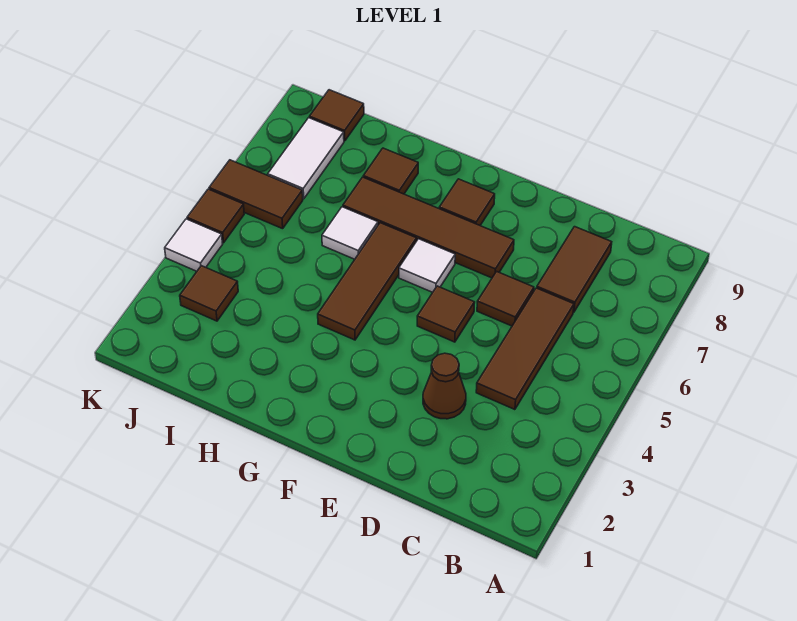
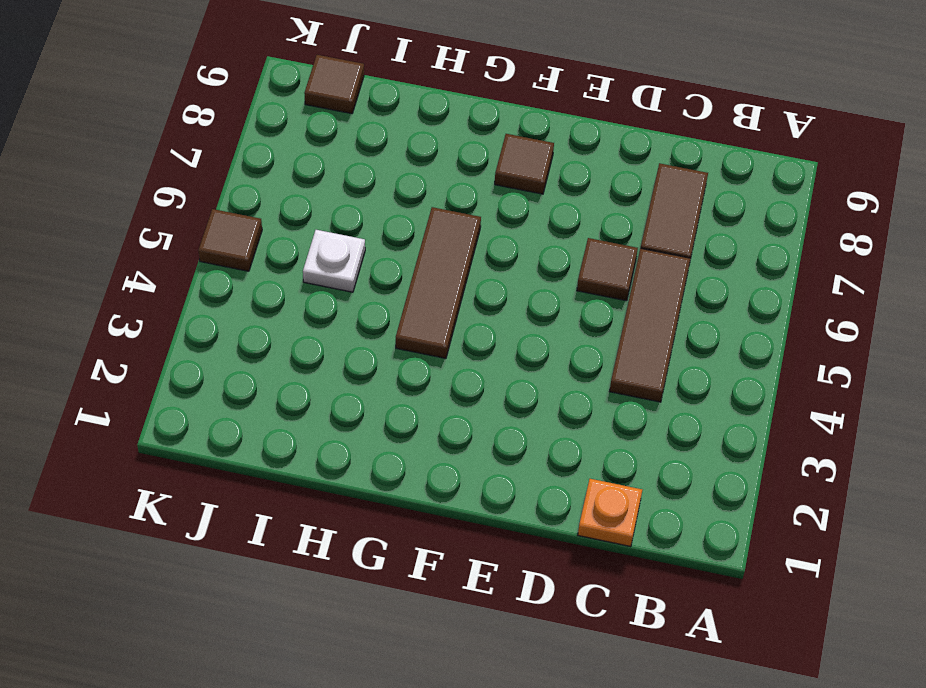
orange plate C1 level 1 -> none
white plate I5 level 1 -> none
none -> brown cone D3 level 1
none -> brown tile E5 level 1
none -> brown tile E7:H7 level 1

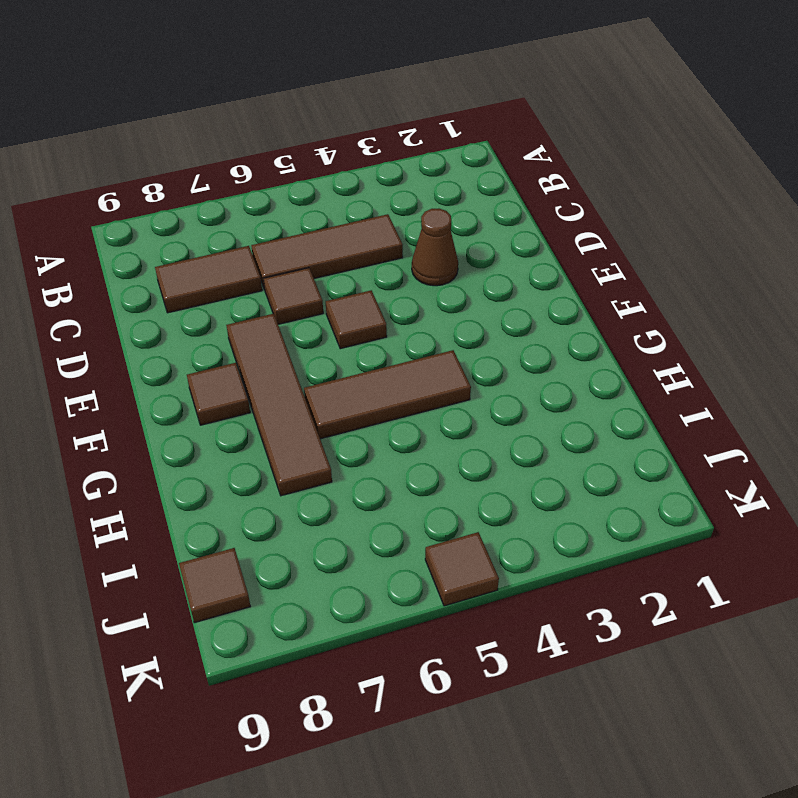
none -> white tile F6 level 1
none -> white tile H6 level 1
none -> brown tile H8 level 1

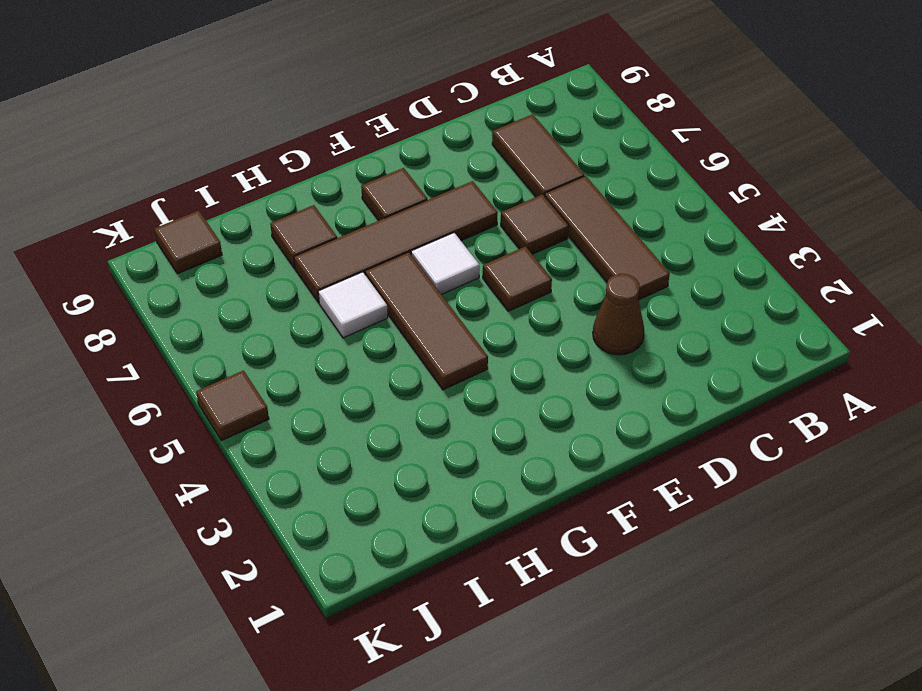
none -> brown tile J3 level 1
none -> brown tile J6:K6 level 1
none -> white tile J7:J8 level 1

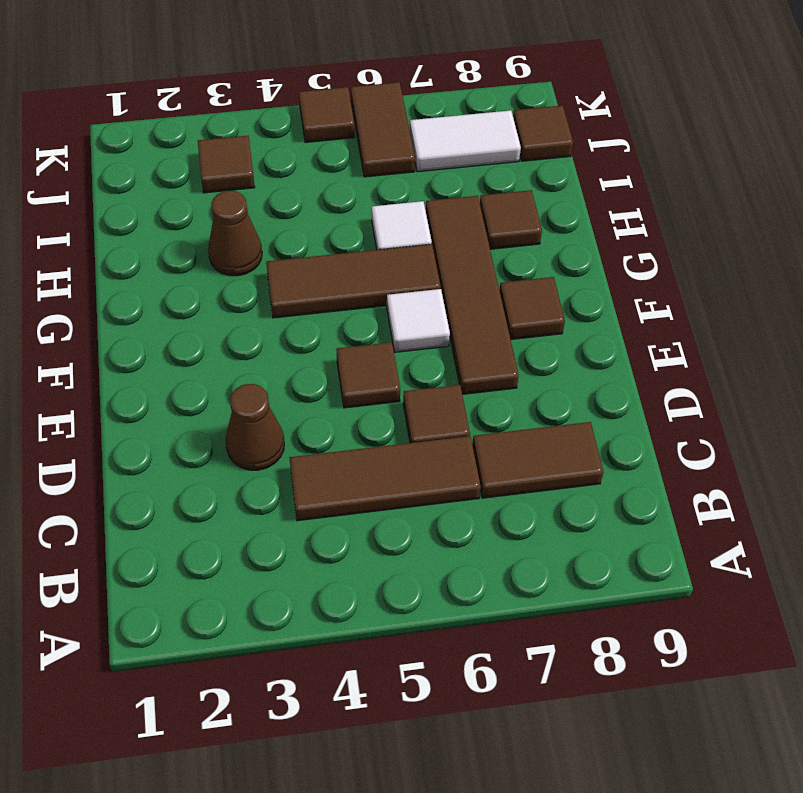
brown cone H3 level 1 -> none
none -> white tile K4 level 1

